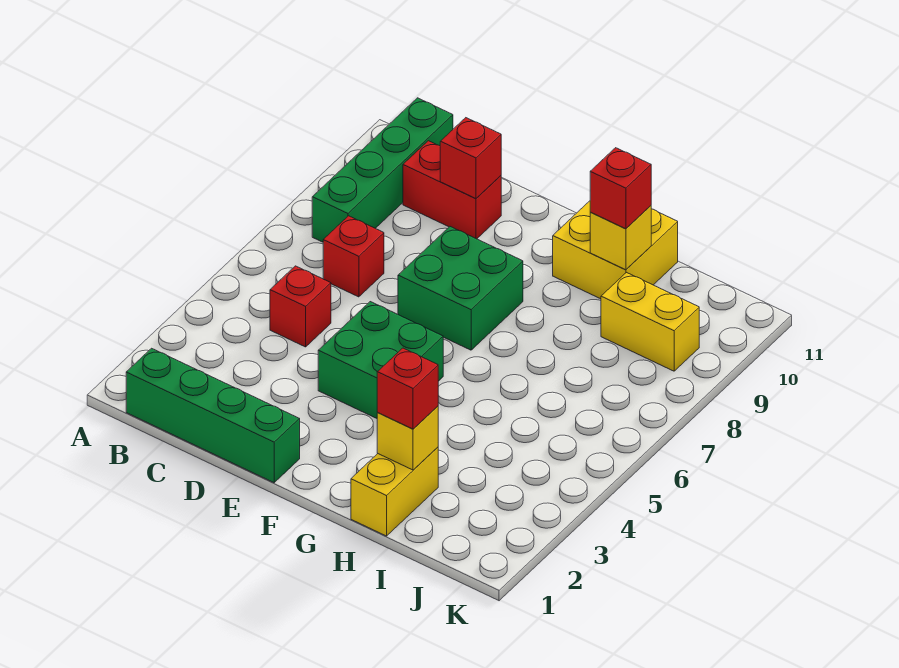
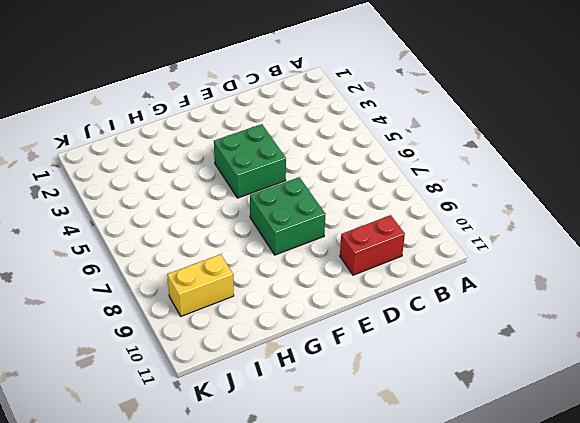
none -> green brick B1:E1 level 1
none -> green brick B8:B11 level 1
none -> red brick C5 level 1

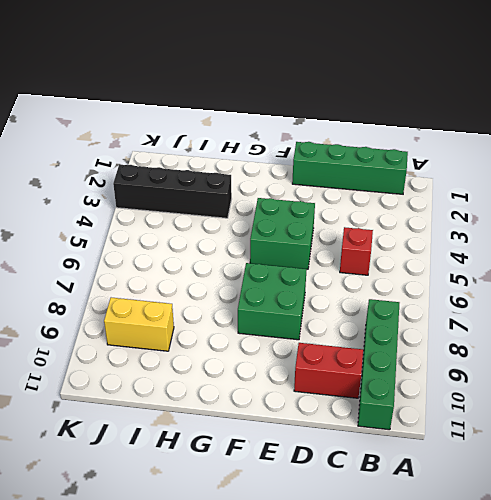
black brick H3:K3 level 1 -> none
none -> red brick C7 level 1
none -> yellow brick G10:H11 level 1
none -> yellow brick H1:H2 level 1

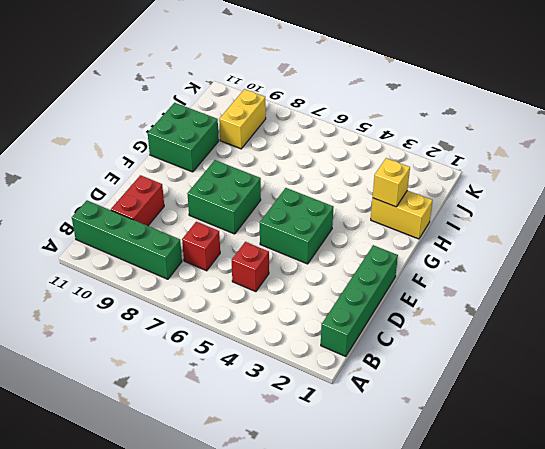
green brick G10:H11 level 1 -> yellow brick G10:H11 level 1
none -> red brick D10 level 2
none -> yellow brick H10 level 2
none -> red brick H2 level 3

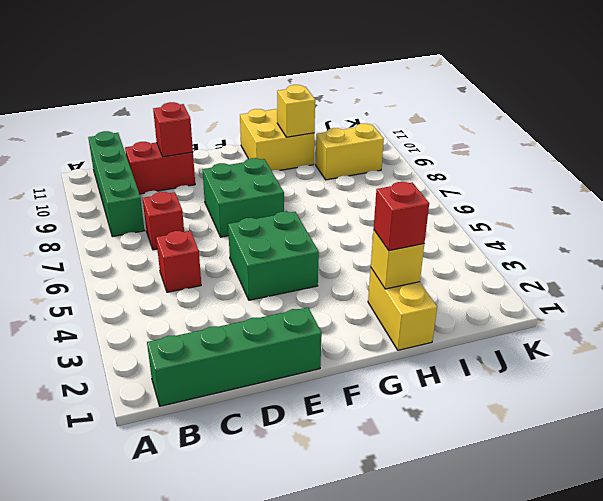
none -> red brick H10 level 3

